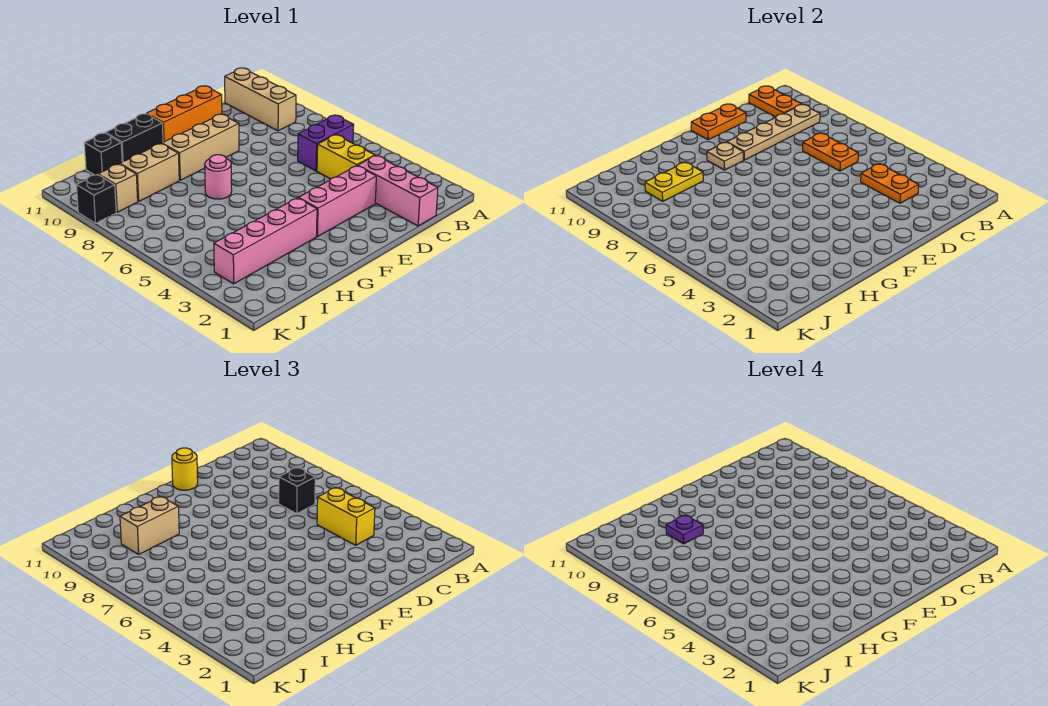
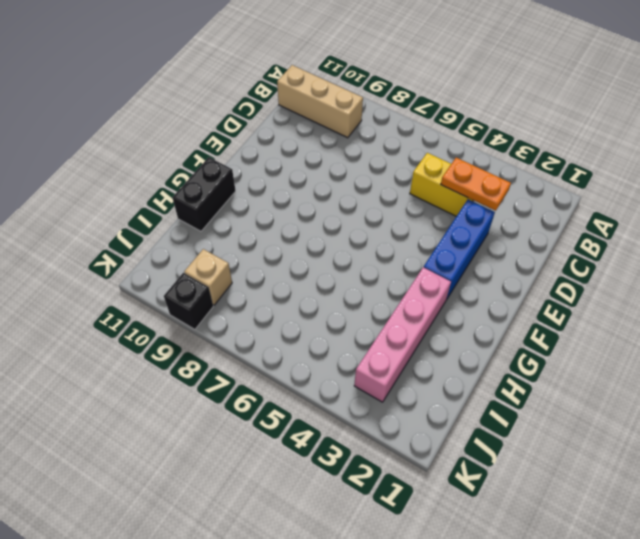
blue brick D3:F3 level 1 -> pink brick D3:F3 level 1
none -> purple brick B6:C6 level 1
none -> pink brick C1:C3 level 1
none -> orange brick D11:F11 level 1

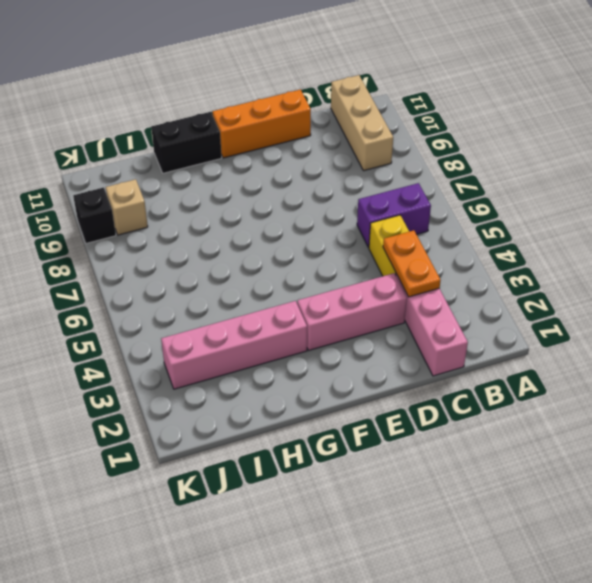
none -> tan brick E9:G9 level 1
none -> pink round brick G7 level 1
none -> tan brick H9:I9 level 1

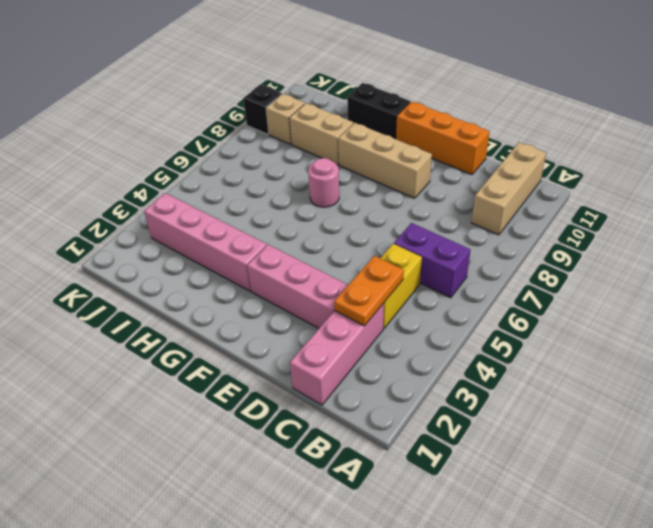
none -> black brick I11 level 1
none -> tan plate B9:E9 level 2
none -> orange plate B10:B11 level 2

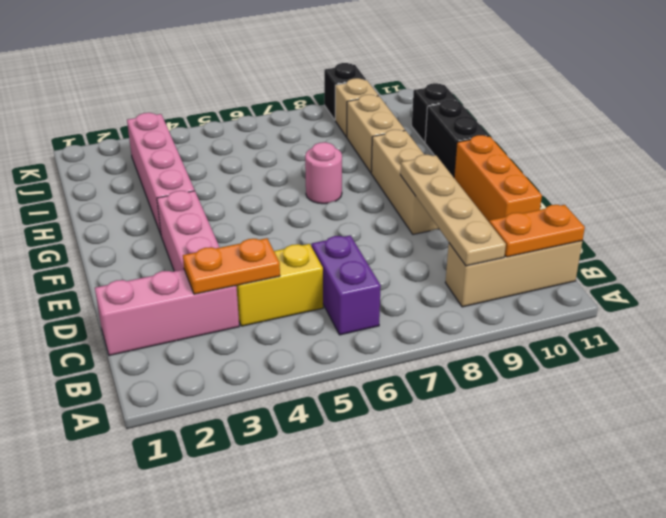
none -> orange plate C6:C7 level 2
none -> orange plate D11:E11 level 2
none -> tan plate F9 level 2

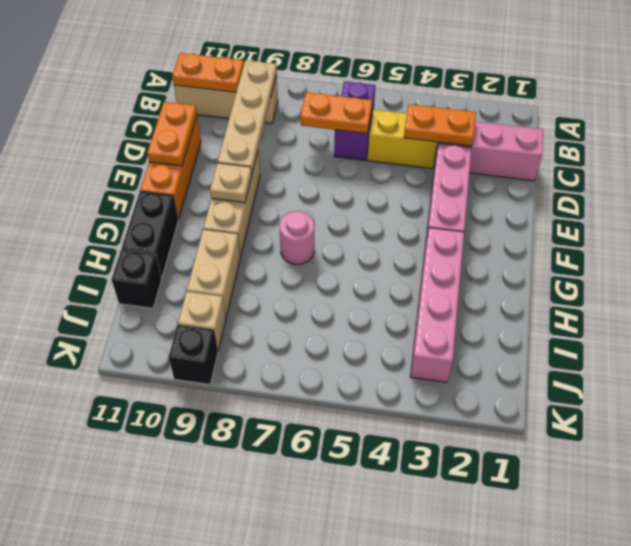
none -> yellow plate H9:I9 level 2
none -> yellow brick C4:C5 level 3
none -> black brick C7 level 3

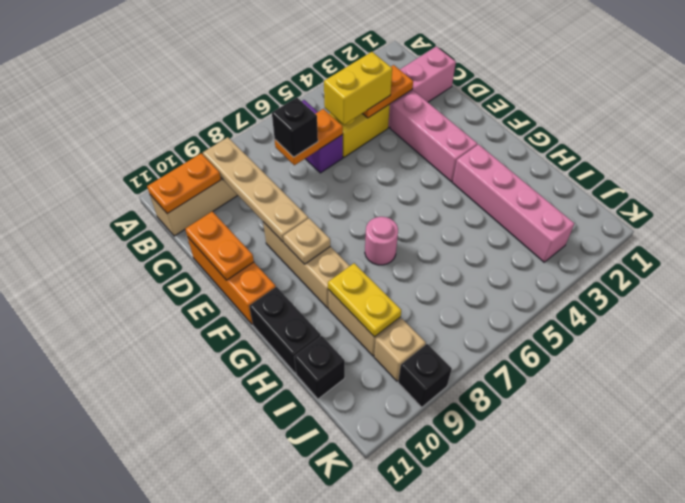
none -> yellow round brick E11 level 3
none -> tan brick H9:I9 level 3
none -> purple plate H9 level 4

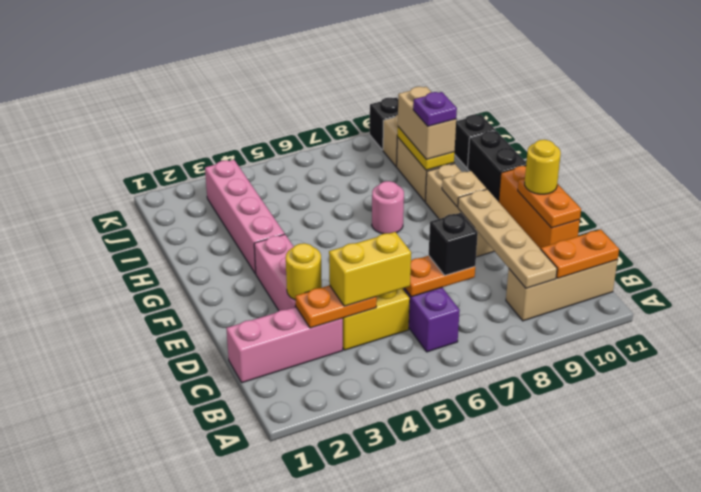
yellow round brick D3 level 2 -> none

